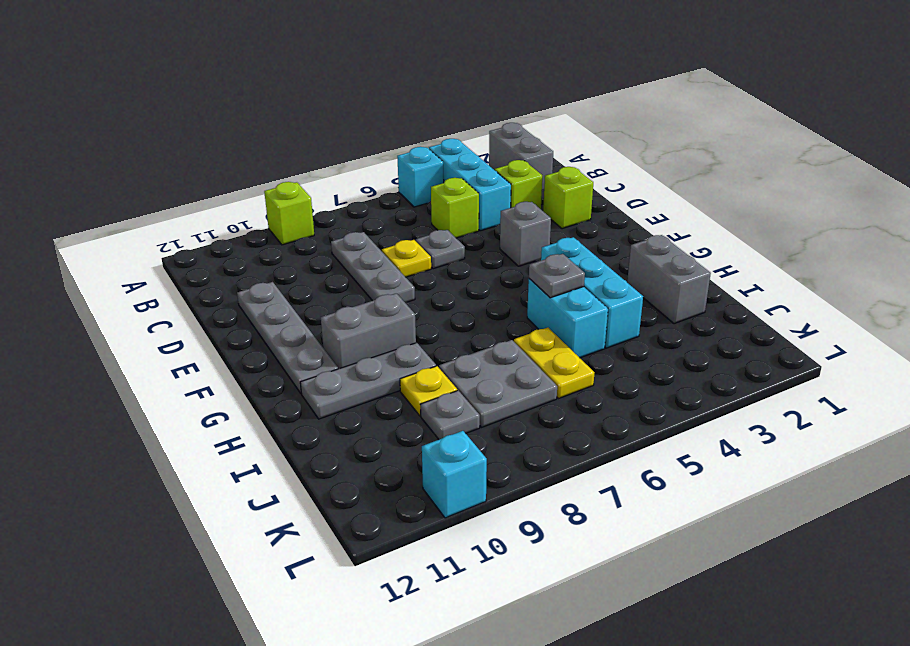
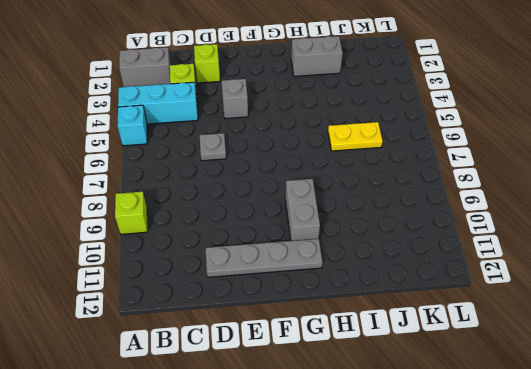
none -> lime brick C5 level 1
none -> grey plate C8:E8 level 1
none -> yellow plate D7 level 1

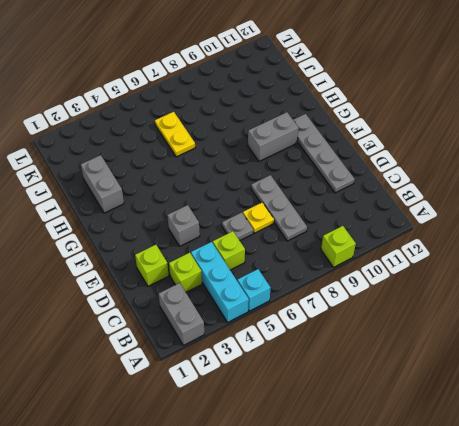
none -> cyan brick G4:I4 level 1
none -> cyan brick H5:I5 level 1
none -> grey plate H9:H11 level 1

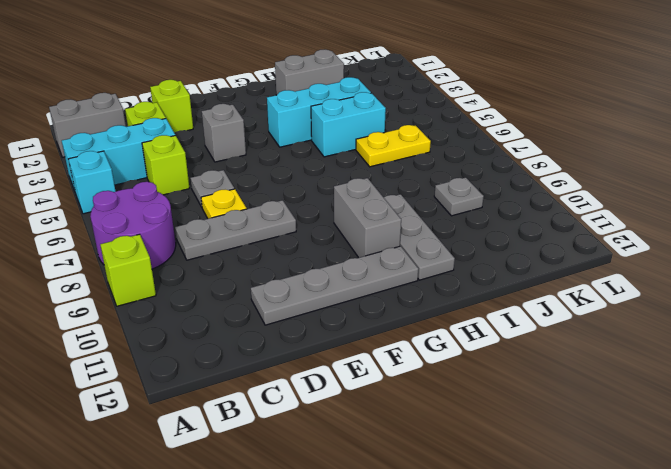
purple round brick A7:B8 level 1 -> none
none -> grey plate I7:J8 level 1
none -> yellow plate I9 level 1
none -> cyan brick L10 level 1

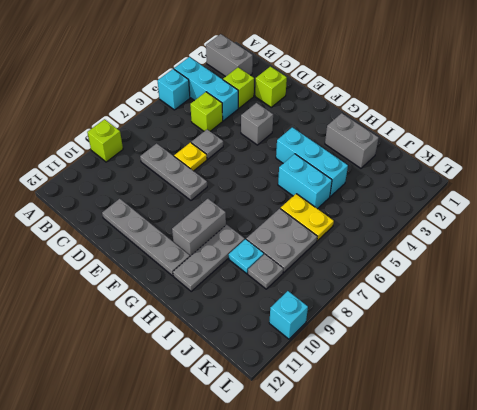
cyan plate I9 level 1 -> yellow plate I9 level 1
none -> grey plate H5 level 2

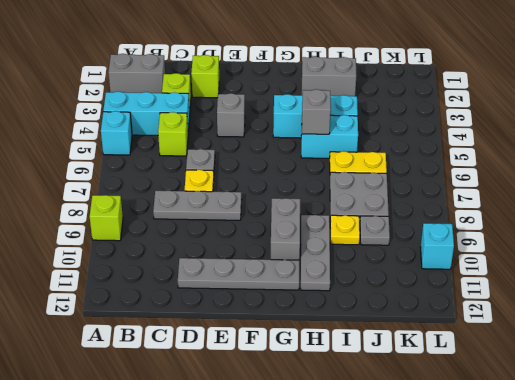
grey brick H5 level 2 -> grey plate H5 level 2

